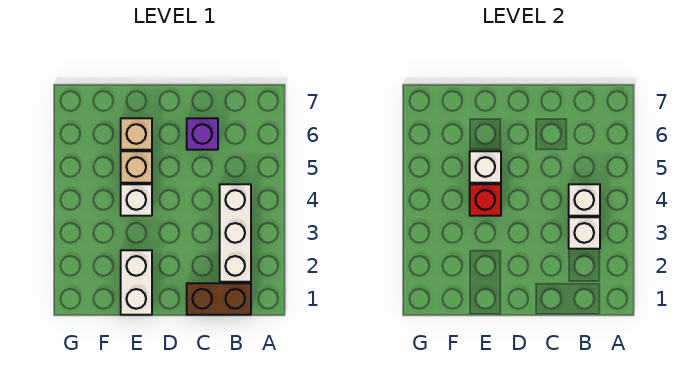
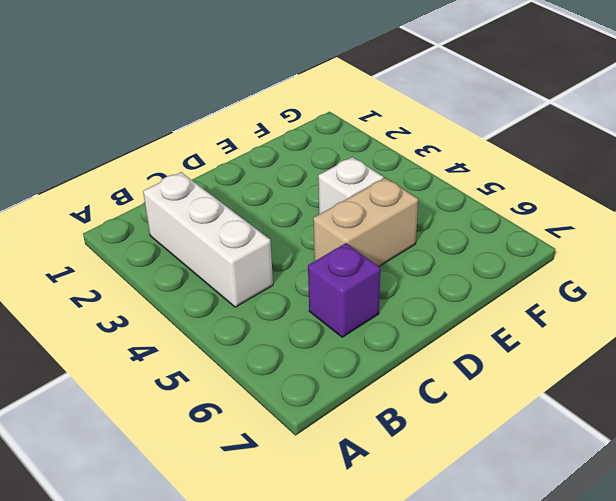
tan brick D5:E5 level 1 -> tan brick E5 level 1
none -> brown brick B1:C1 level 1
none -> white brick E1:E2 level 1

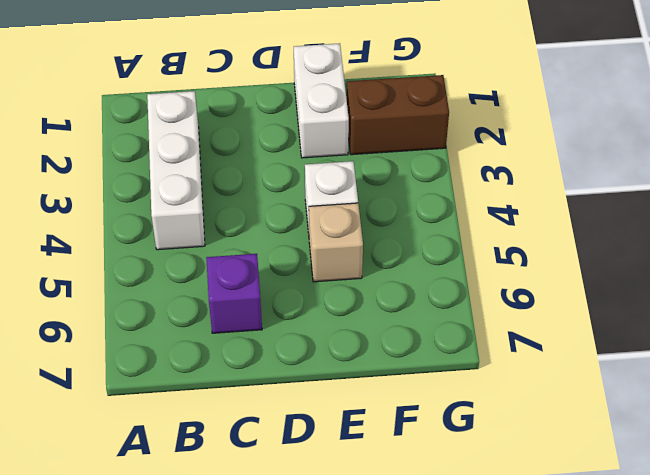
brown brick F2:G2 level 1 -> brown brick B1:C1 level 1
none -> tan brick E6 level 1
none -> white brick B3 level 2

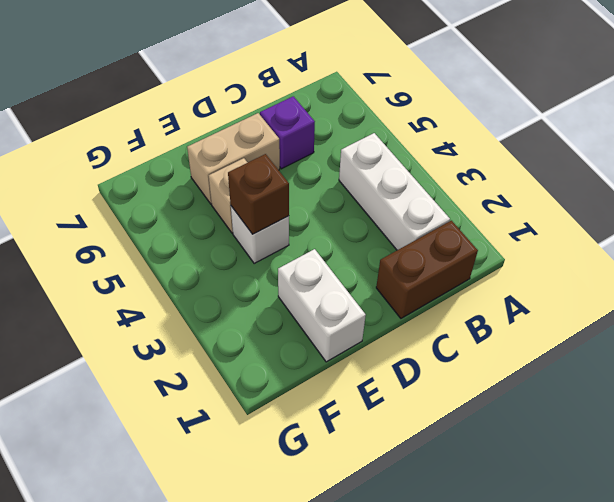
tan brick D6:E6 level 1 -> tan brick E6 level 1
brown brick E4 level 2 -> red brick E4 level 2
none -> white brick B3 level 2
none -> white brick B4 level 2

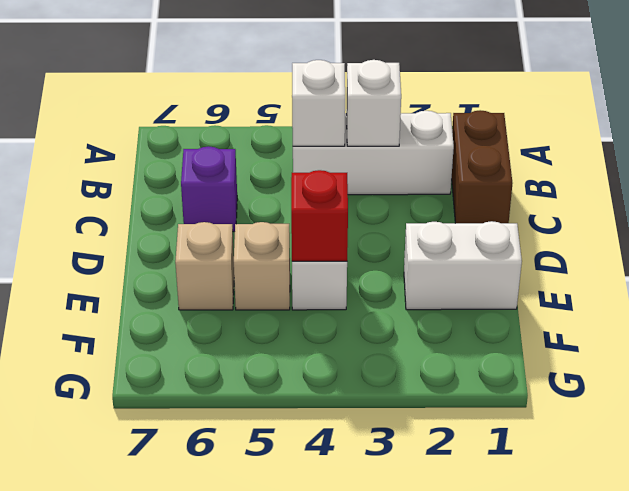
none -> white brick E5 level 2

